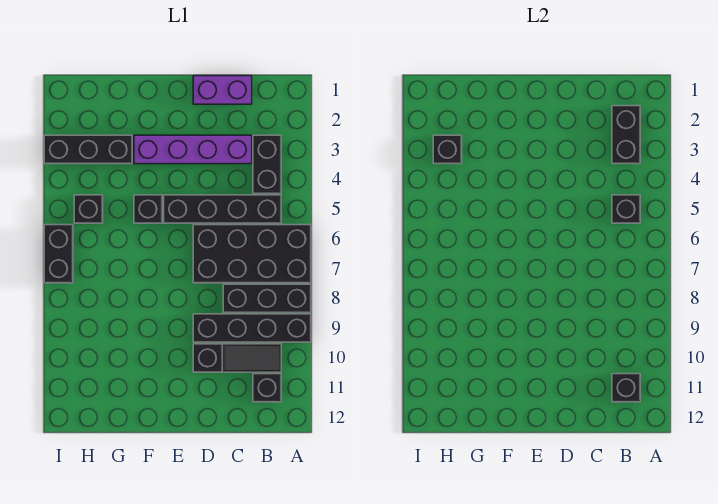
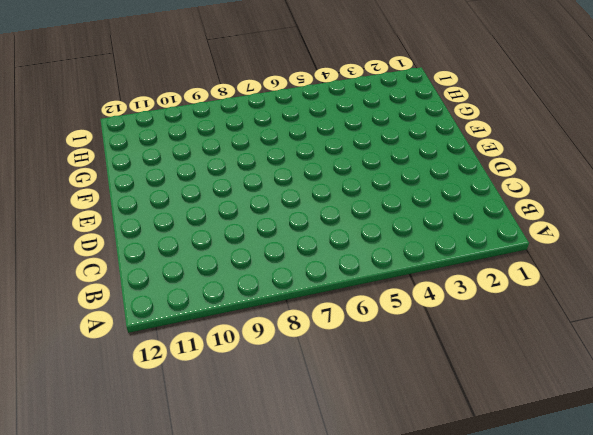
none -> black brick A6:D7 level 1
none -> black brick A8:C8 level 1
none -> black brick A9:D9 level 1

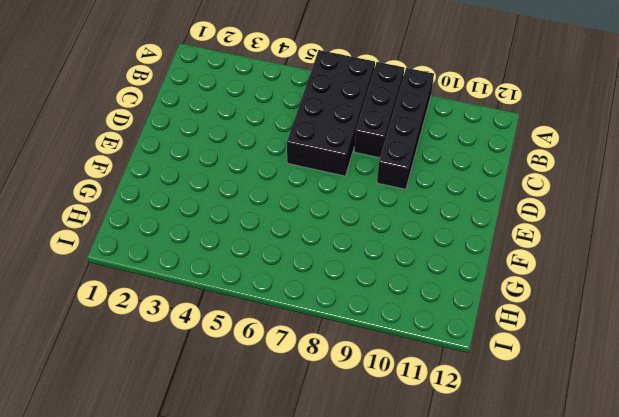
none -> black brick B3:B4 level 1
none -> black brick B5:E5 level 1
none -> black slope B10:D10 level 1 top D

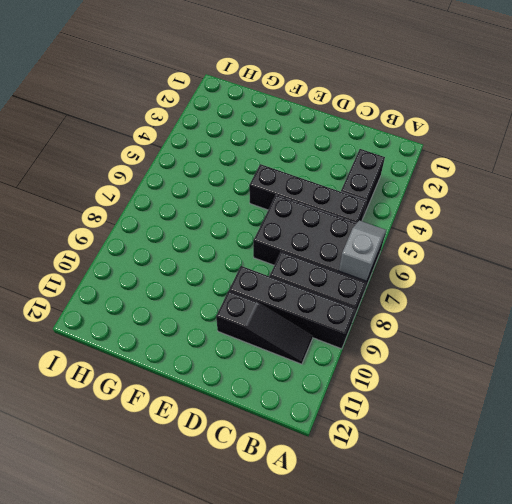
grey slope A6:A7 level 2 top 7 -> none
none -> black brick B11 level 1
none -> purple brick C1:D1 level 1
none -> purple brick C3:F3 level 1

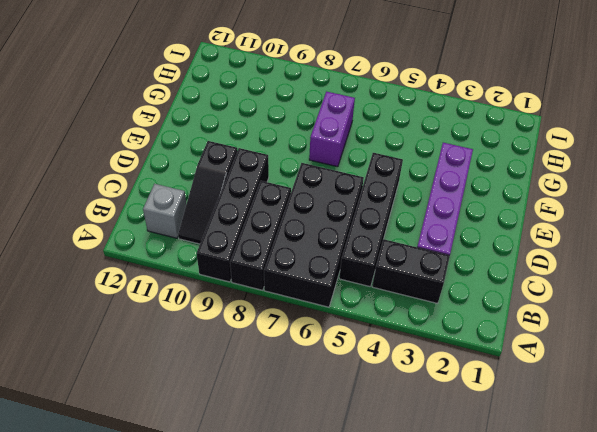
grey brick B11 level 1 -> black brick B11 level 1
purple brick F7:G7 level 1 -> purple brick C1:D1 level 1
none -> black brick F5 level 1
none -> black brick G3:I3 level 1
none -> black brick H5 level 1

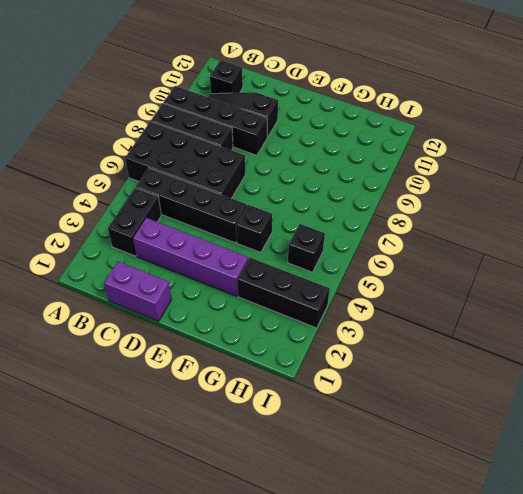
none -> black brick I6:I7 level 1
none -> black brick B2:B3 level 2
none -> black brick B5 level 2

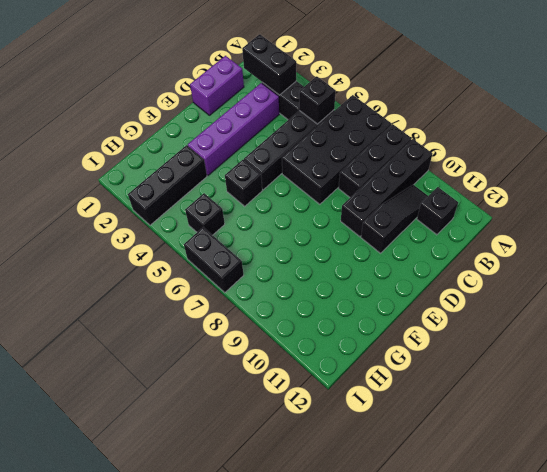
none -> black brick B11 level 2
none -> black brick H3 level 2

